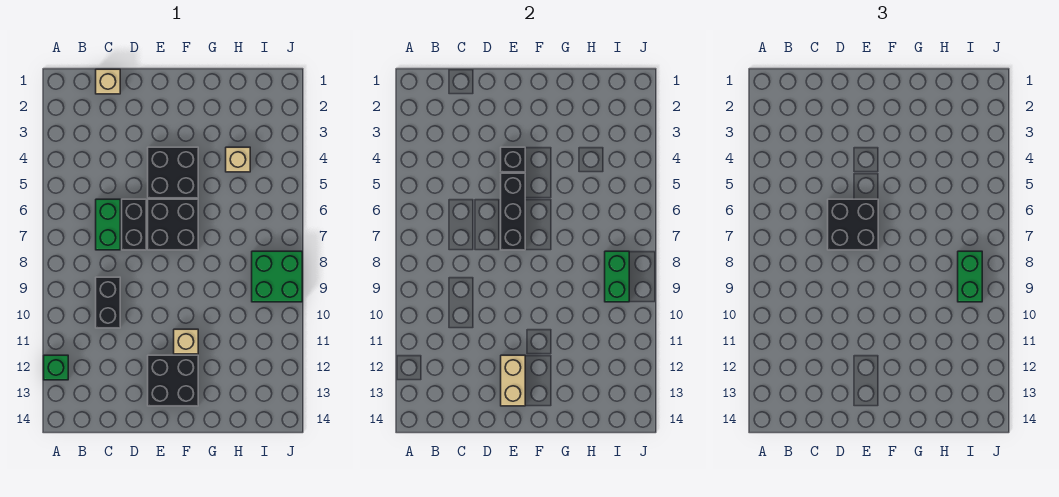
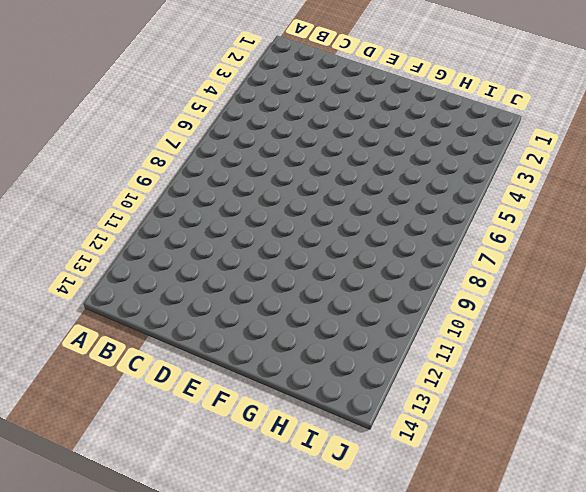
none -> green brick A12 level 1
none -> tan brick C1 level 1
none -> green brick C6:C7 level 1

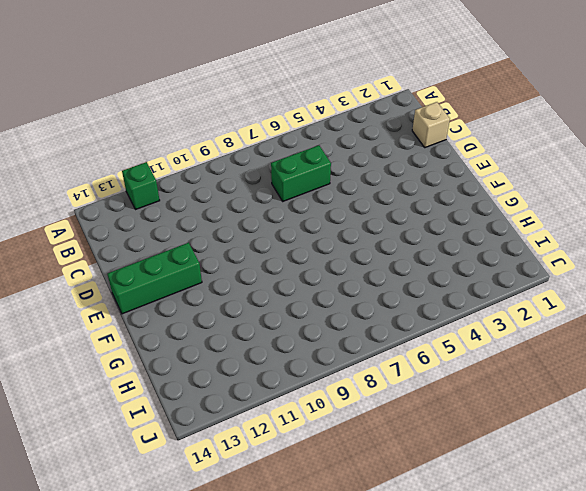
green brick E12:E14 level 1 -> black brick E12:F13 level 1
none -> black brick C9:C10 level 1
none -> black brick D6:D7 level 1
none -> black brick E4:F5 level 1

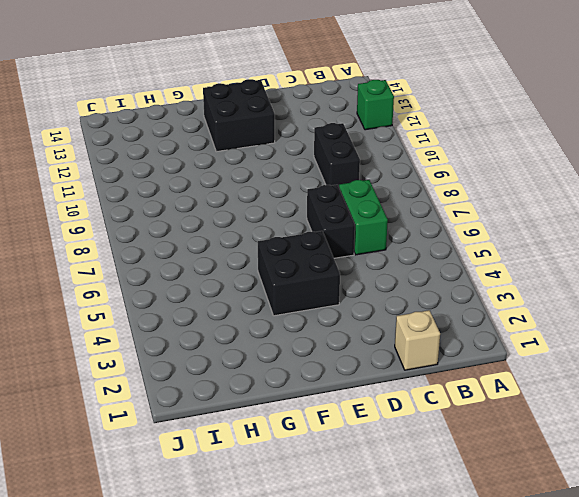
none -> black brick E6:F7 level 1
none -> tan brick F11 level 1
none -> tan brick H4 level 1

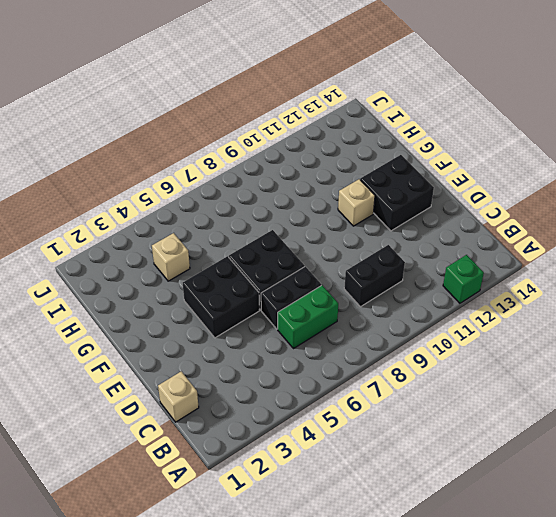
none -> green brick I8:J9 level 1
none -> black brick E4 level 2
none -> black brick E5:E7 level 2

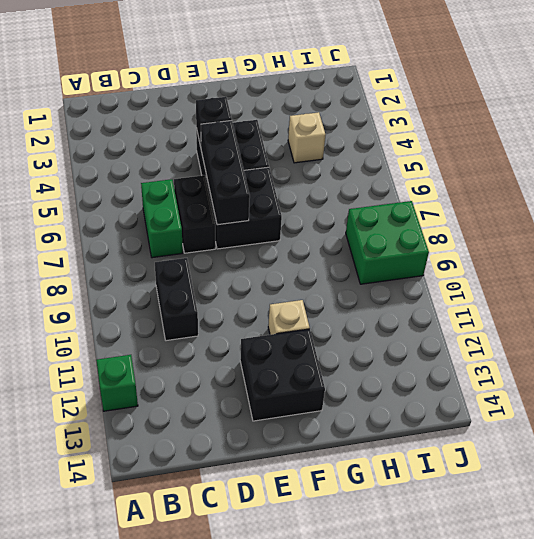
none -> tan brick C1 level 1
none -> tan brick E12:E13 level 2
none -> green brick I8:I9 level 2

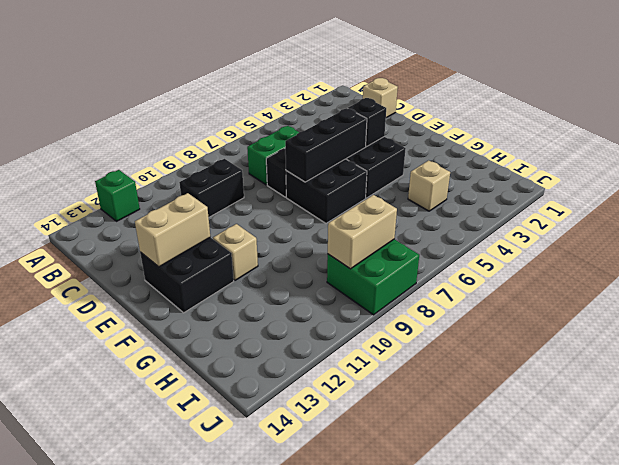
tan brick I8:I9 level 2 -> green brick I8:I9 level 2
none -> black brick D6:E7 level 3
none -> green brick I8:I9 level 3

